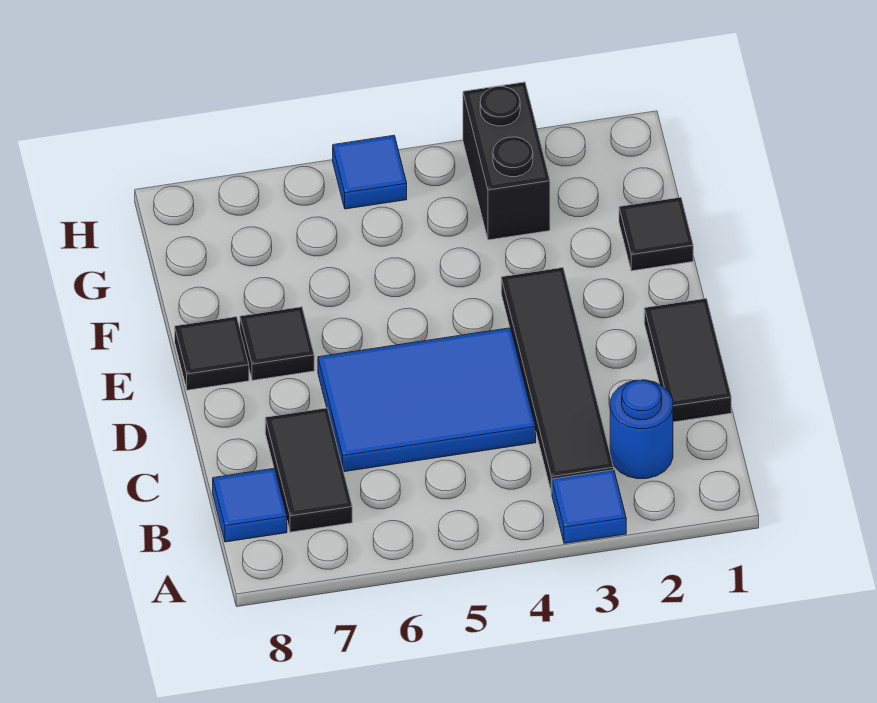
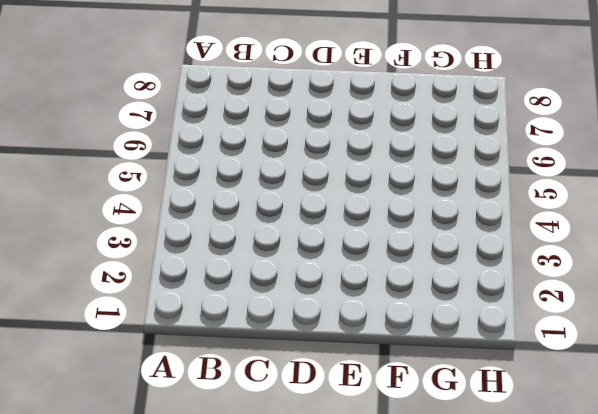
none -> blue tile A3 level 1
none -> blue round brick B2 level 1
none -> black tile B3:E3 level 1

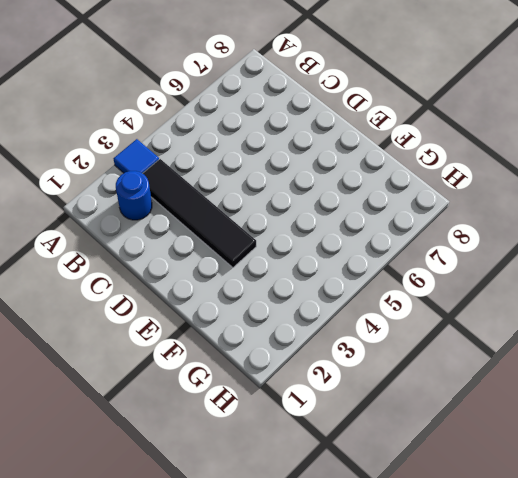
none -> black tile B7:C7 level 1
none -> blue tile B8 level 1
none -> black tile C1:D1 level 1

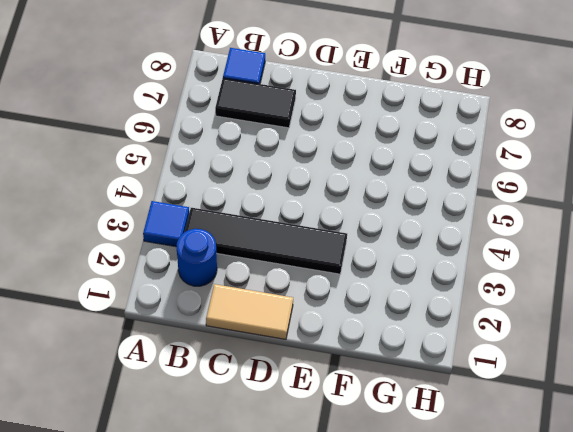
tan tile C1:D1 level 1 -> black tile C1:D1 level 1
none -> blue tile C4:D6 level 1
none -> black tile E7 level 1
none -> black tile E8 level 1

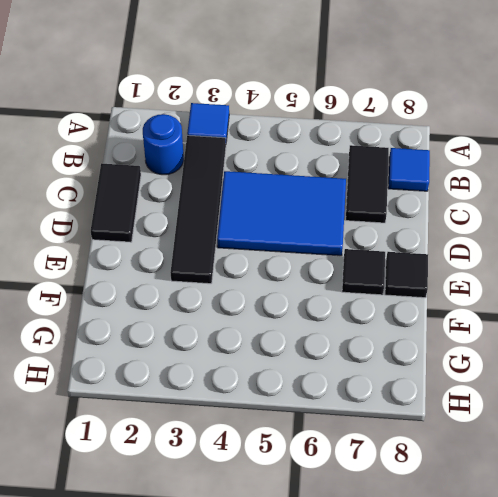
none -> black tile F1 level 1
none -> black brick G3:H3 level 1
none -> blue tile H5 level 1

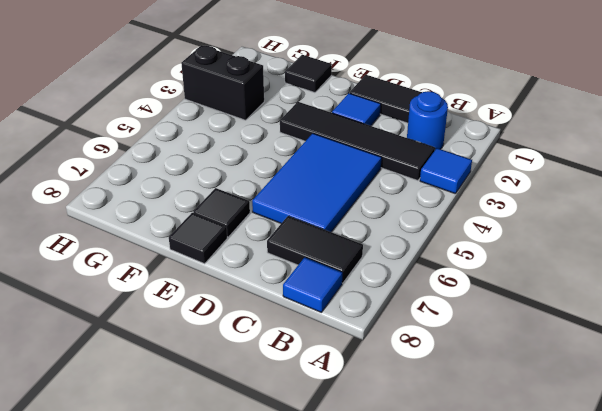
blue tile D2 level 1 -> blue tile H5 level 1

